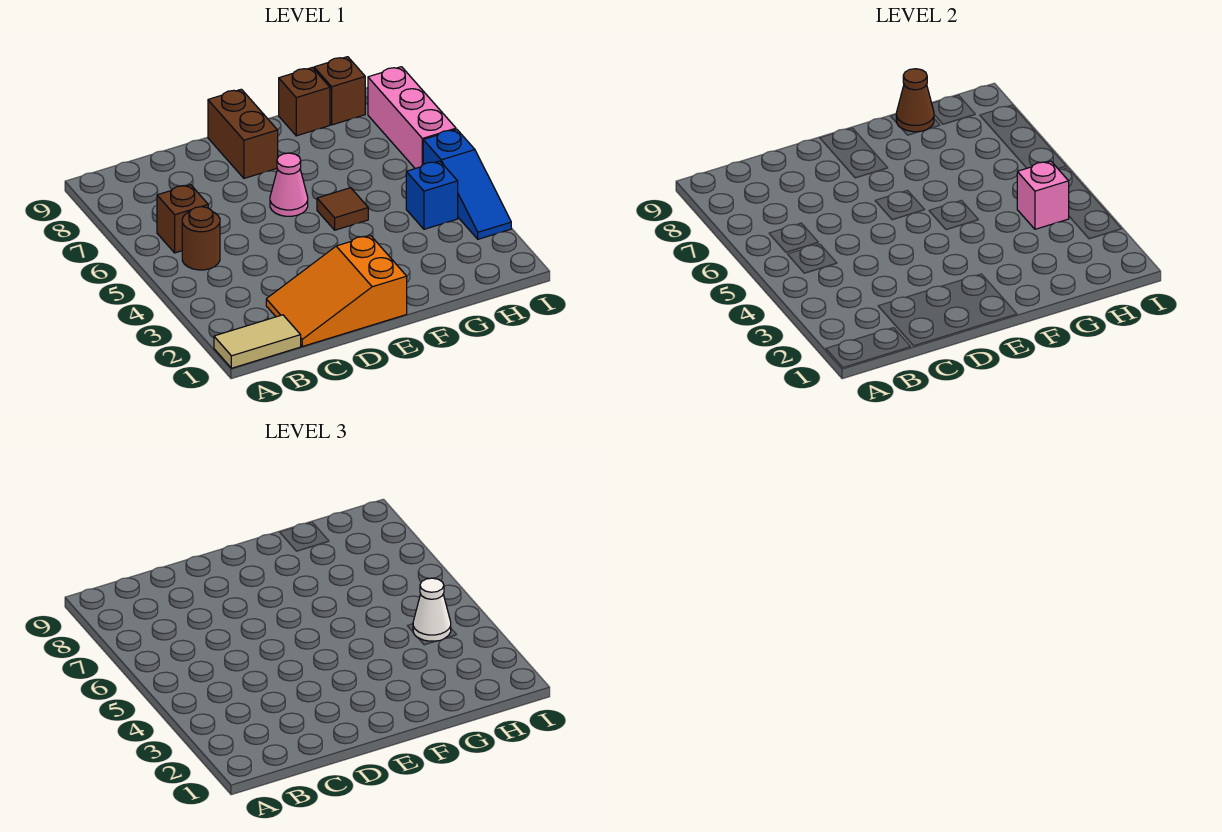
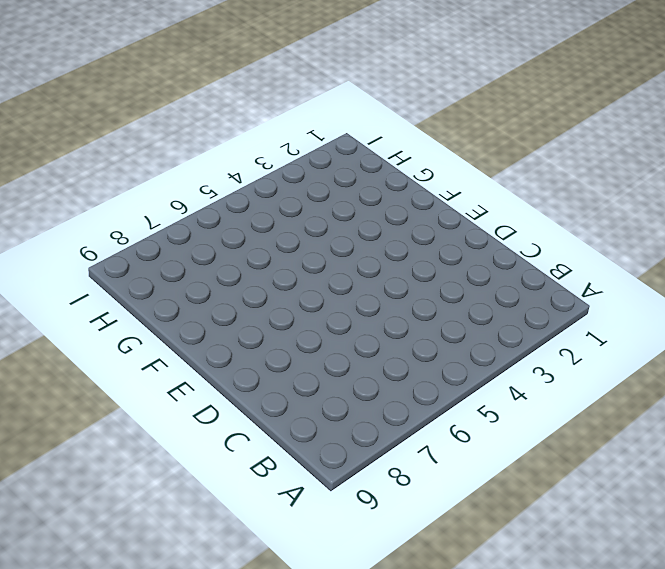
none -> tan tile A1:B1 level 1
none -> brown round brick B5 level 1
none -> brown brick B6 level 1

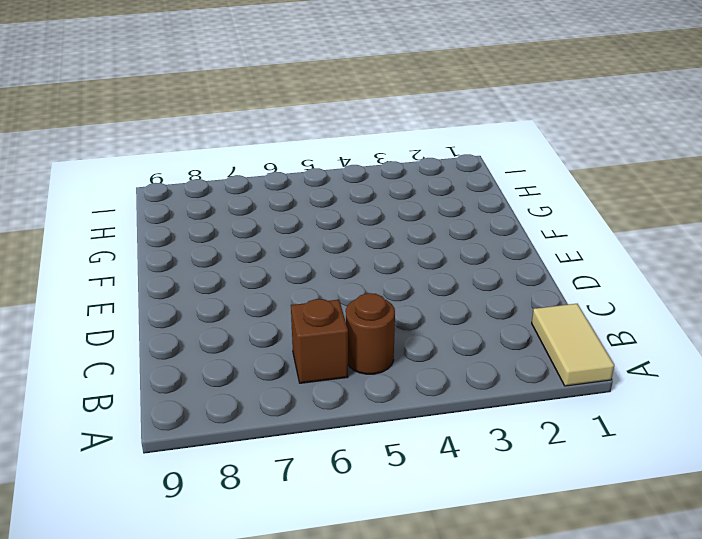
none -> orange slope C1:E2 level 1 top E
none -> pink cone E6 level 1
none -> brown brick E8:E9 level 1

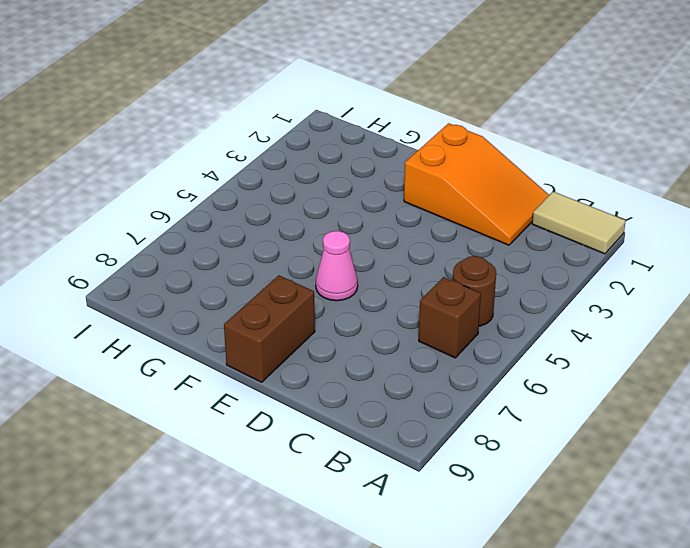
none -> brown tile F5 level 1
none -> brown brick G9 level 1
none -> blue brick H4 level 1

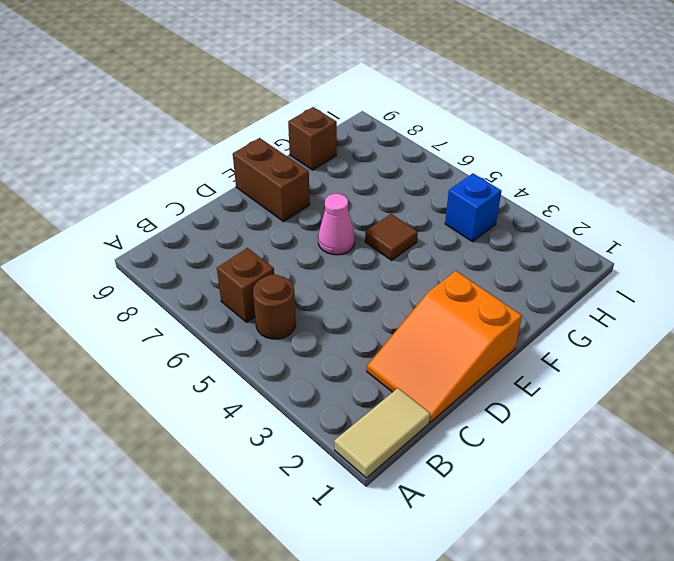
none -> brown brick H9 level 1
none -> blue slope I3:I5 level 1 top 5
none -> pink brick I6:I8 level 1

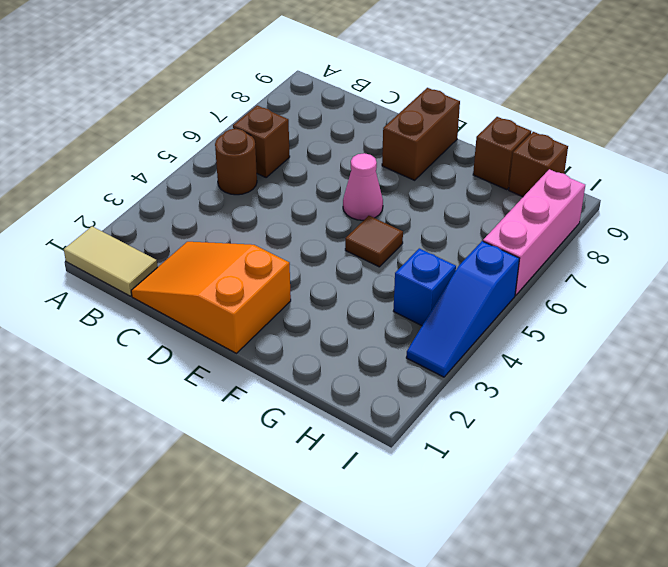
none -> brown cone G9 level 2
none -> pink brick H4 level 2
none -> white cone H4 level 3

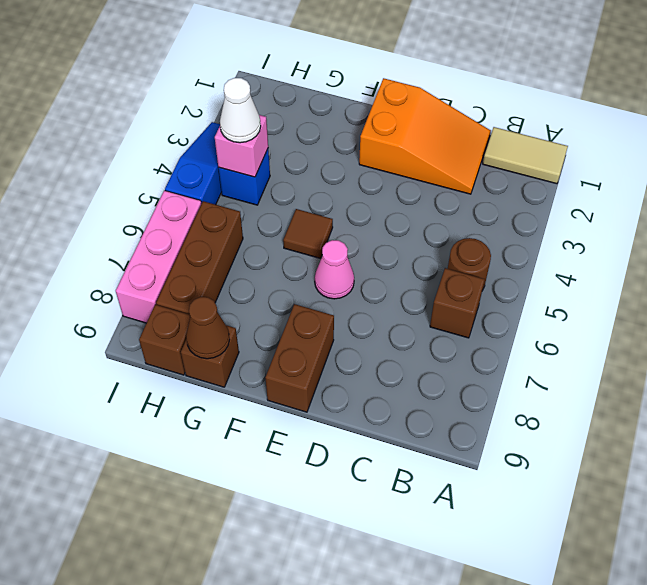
brown brick H6:H8 level 1 -> none

